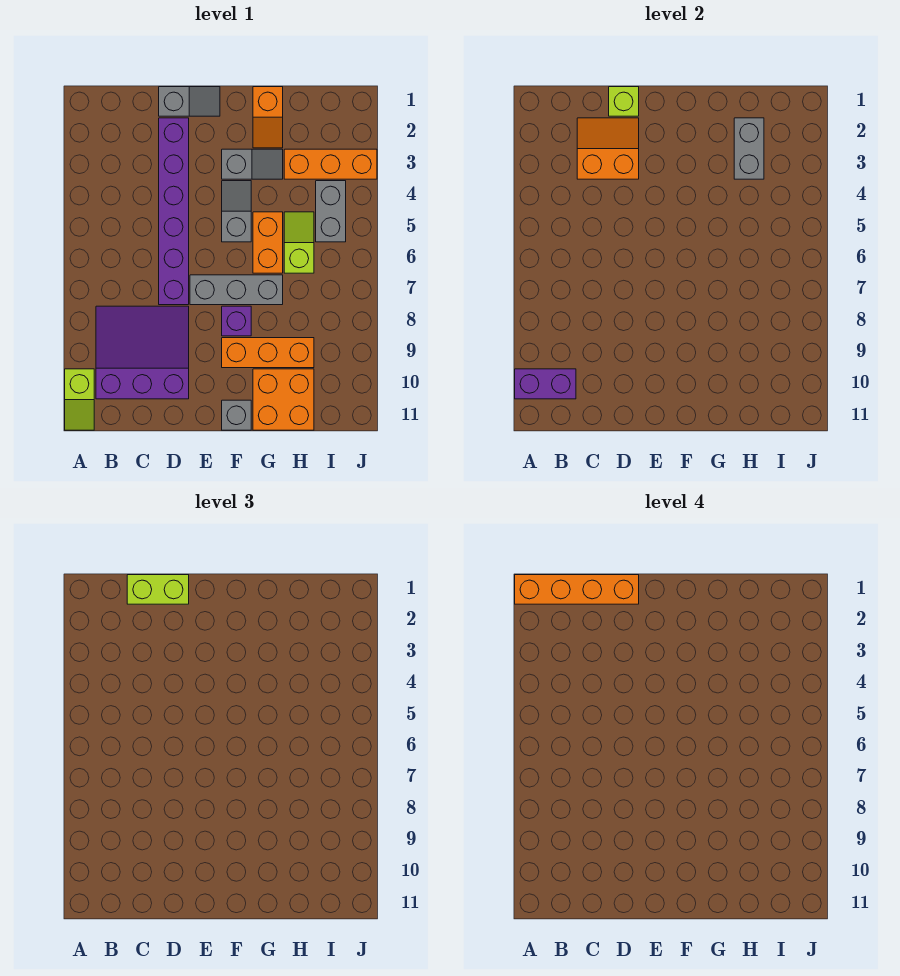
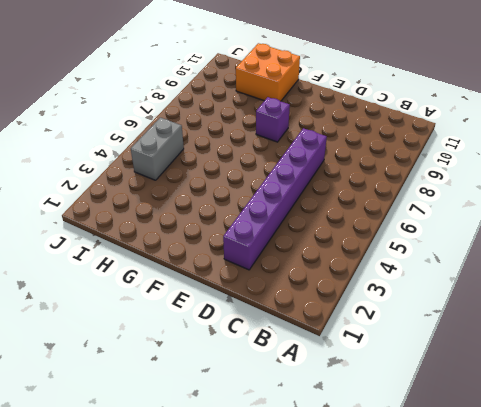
none -> lime slope A10:A11 level 1 top 10
none -> purple slope B8:D10 level 1 top 10
none -> grey slope D1:E1 level 1 top D

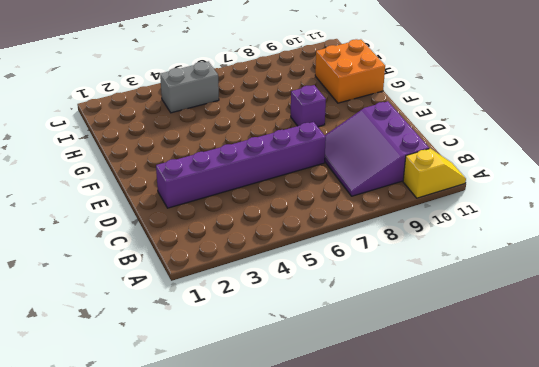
yellow slope A10:A11 level 1 top 10 -> lime slope A10:A11 level 1 top 10
none -> grey slope D1:E1 level 1 top D
none -> grey brick E7:G7 level 1
none -> grey slope F3:G3 level 1 top F

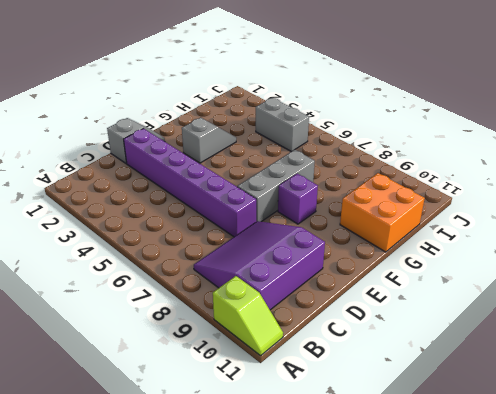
none -> grey slope F4:F5 level 1 top 5
none -> orange brick F9:H9 level 1
none -> grey brick F11 level 1

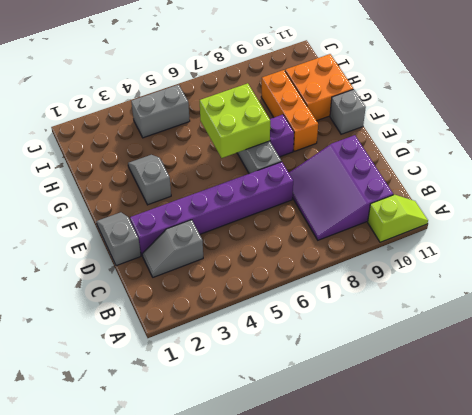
grey slope C2:C3 level 1 top 3 -> grey slope F4:F5 level 1 top 5
lime brick F6:G7 level 2 -> none
none -> orange slope G1:G2 level 1 top 1
none -> orange brick G5:G6 level 1
none -> orange brick H3:J3 level 1

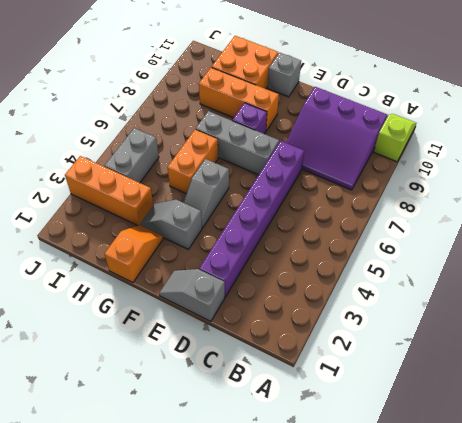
none -> lime slope H5:H6 level 1 top 6
none -> purple brick A10:B10 level 2
none -> orange slope C2:D3 level 2 top 3

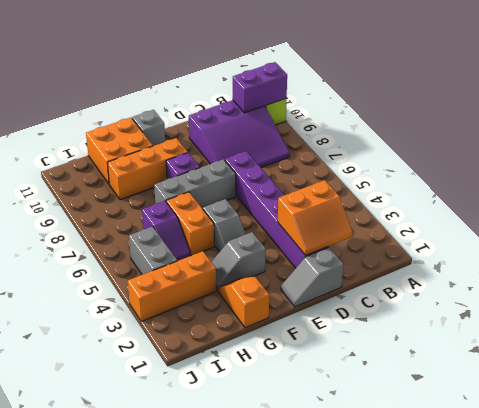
purple slope H5:H6 level 1 top 6 -> lime slope H5:H6 level 1 top 6
none -> lime brick D1 level 2
none -> grey brick H2:H3 level 2
none -> lime brick C1:D1 level 3

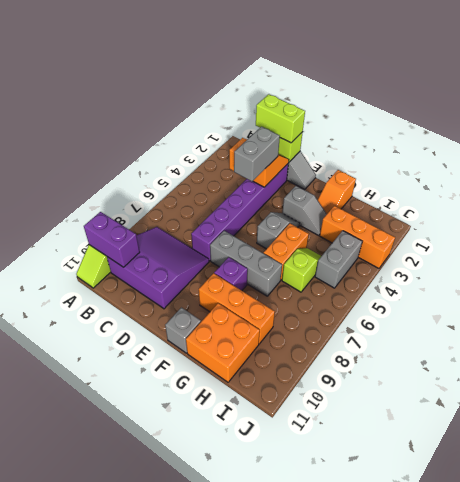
grey brick D3:D4 level 3 -> grey brick H2:H3 level 2
none -> orange brick A1:D1 level 4

